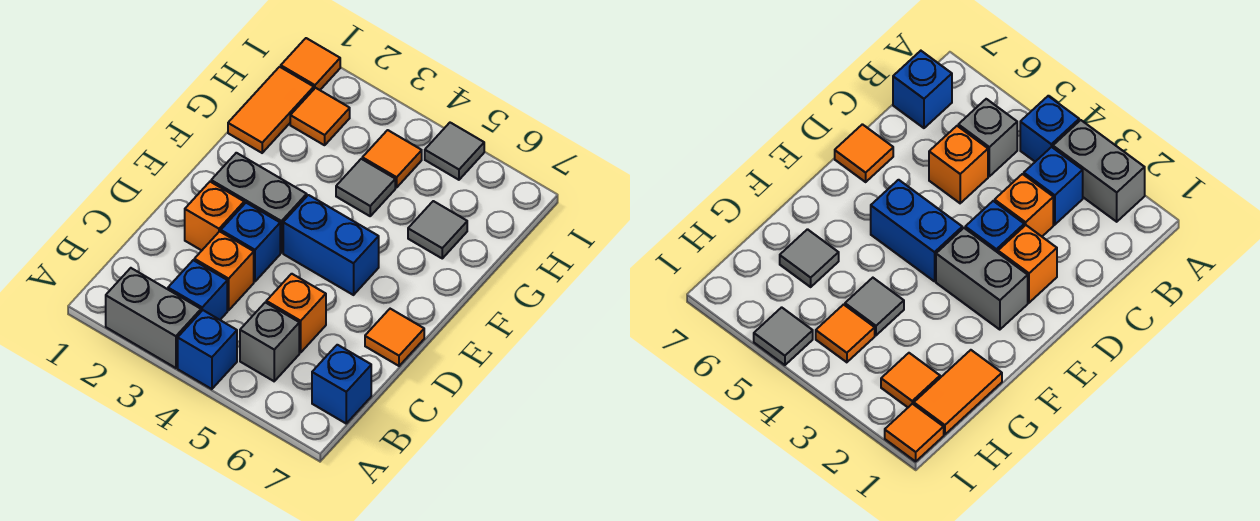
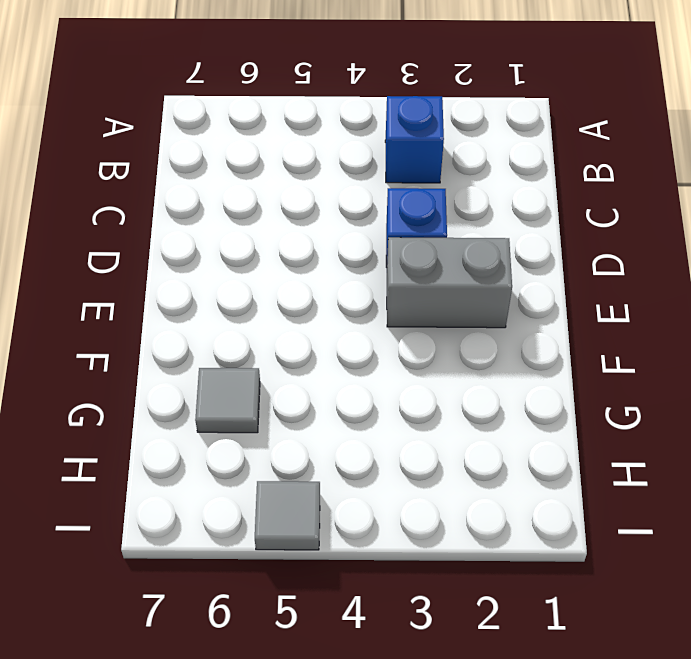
none -> grey brick A2:A3 level 1
none -> blue brick A4 level 1
none -> grey brick B5 level 1

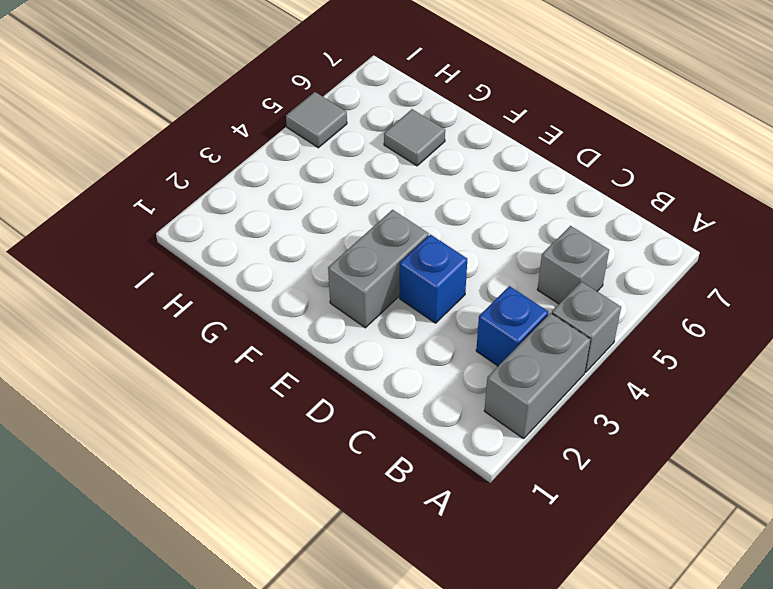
grey brick A4 level 1 -> blue brick A4 level 1
none -> blue brick B7 level 1
none -> orange brick C3 level 1
none -> orange brick C5 level 1

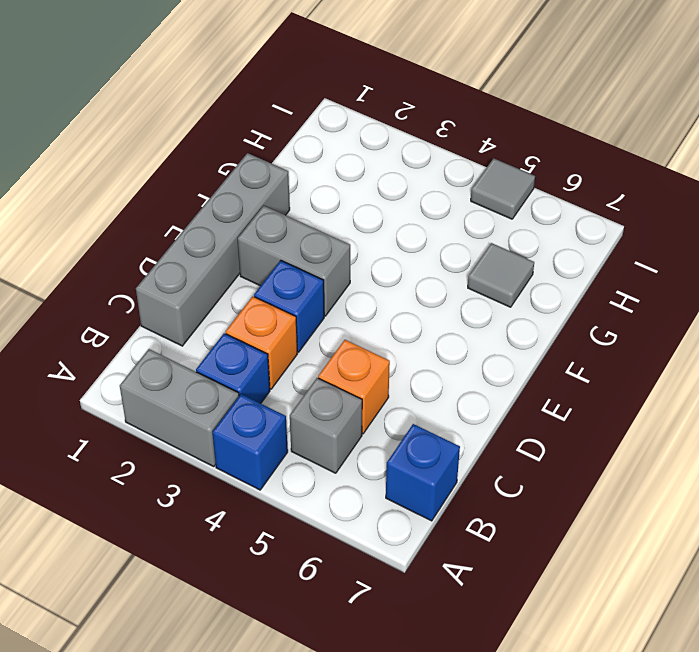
grey brick C1:F1 level 1 -> none
none -> orange brick D2 level 1
none -> orange tile D7 level 1
none -> blue brick E4:E5 level 1

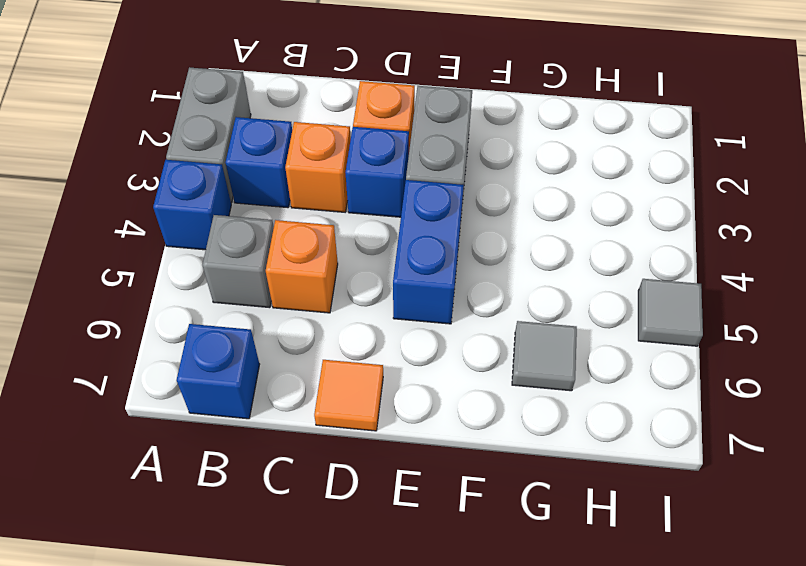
none -> orange tile G1:H1 level 1
none -> grey tile G4 level 1
none -> orange tile H2 level 1

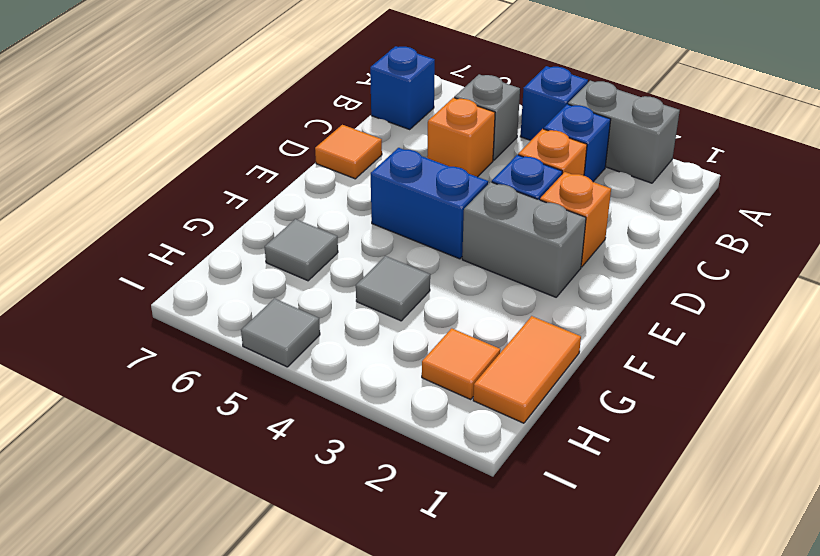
none -> orange tile H4 level 1
none -> orange tile I1 level 1

